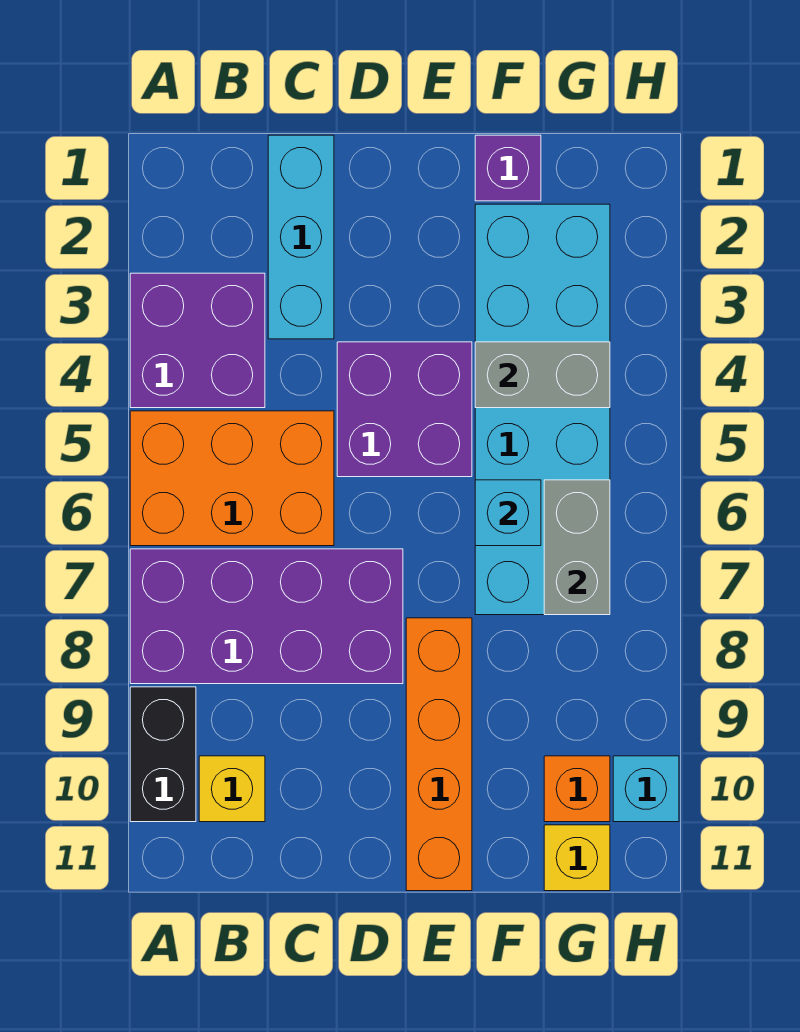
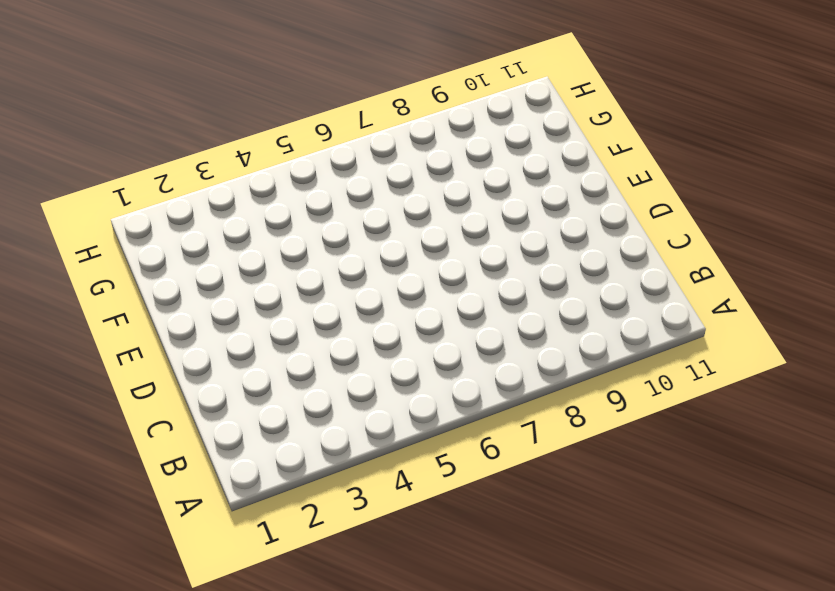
none -> purple brick A3:B4 level 1
none -> orange brick A5:C6 level 1
none -> purple brick A7:D8 level 1

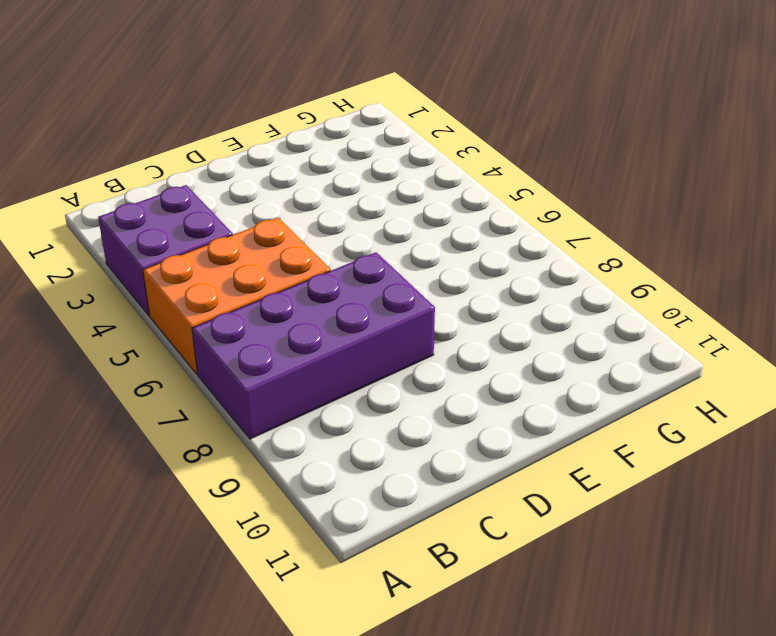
none -> black brick A9:A10 level 1
none -> yellow brick B10 level 1
none -> cyan brick C1:C3 level 1

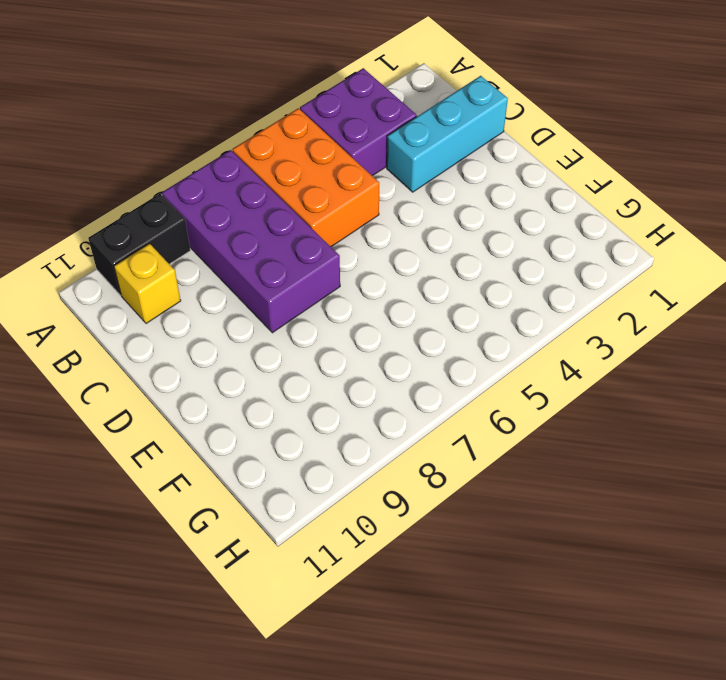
none -> purple brick D4:E5 level 1
none -> orange brick E8:E11 level 1
none -> purple brick F1 level 1

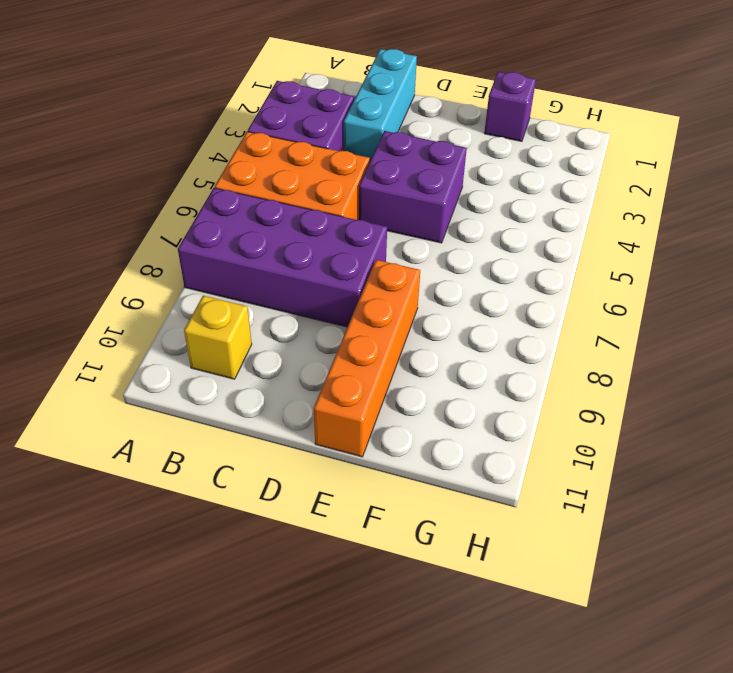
none -> black brick A9:A10 level 1
none -> cyan brick F2:G7 level 1
none -> orange brick G10 level 1

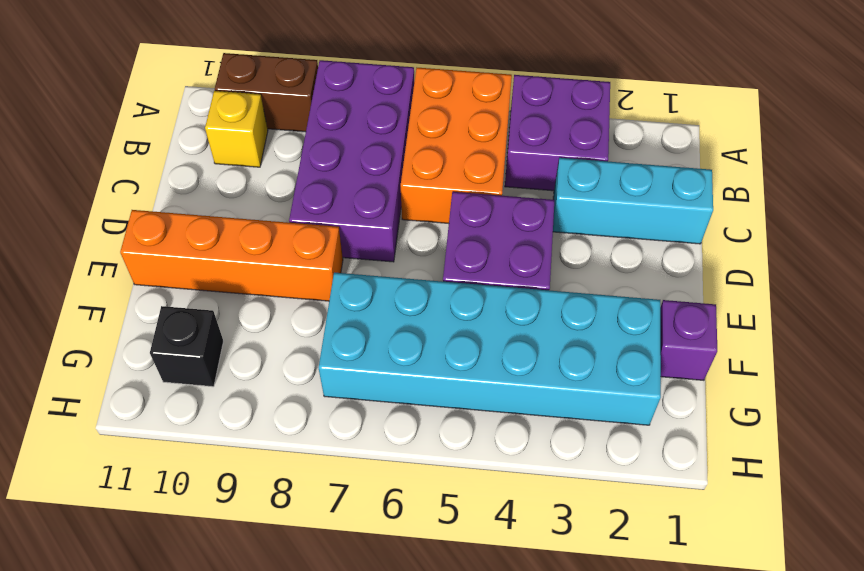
brown brick A9:A10 level 1 -> black brick A9:A10 level 1
black brick G10 level 1 -> orange brick G10 level 1
none -> yellow brick G11 level 1
none -> cyan brick H10 level 1
none -> grey brick F4:G4 level 2

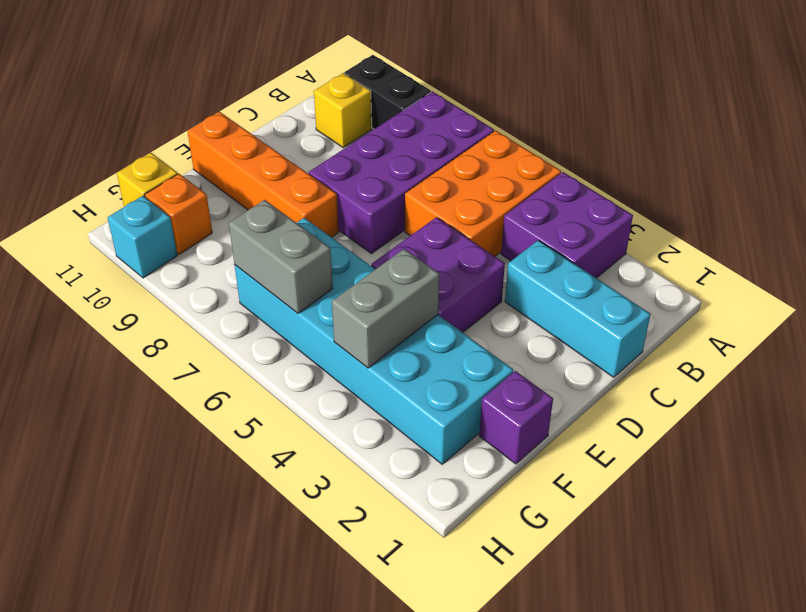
none -> cyan brick F6 level 2

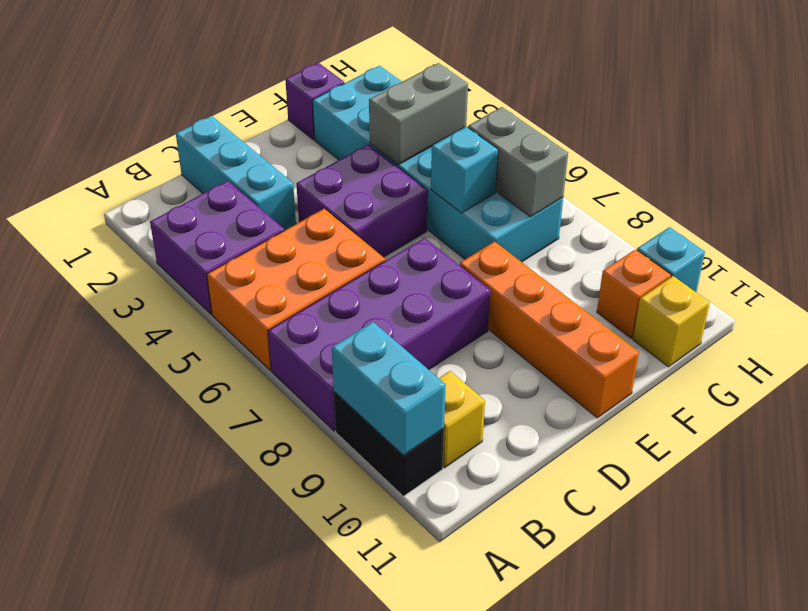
cyan brick A9:A10 level 2 -> none

